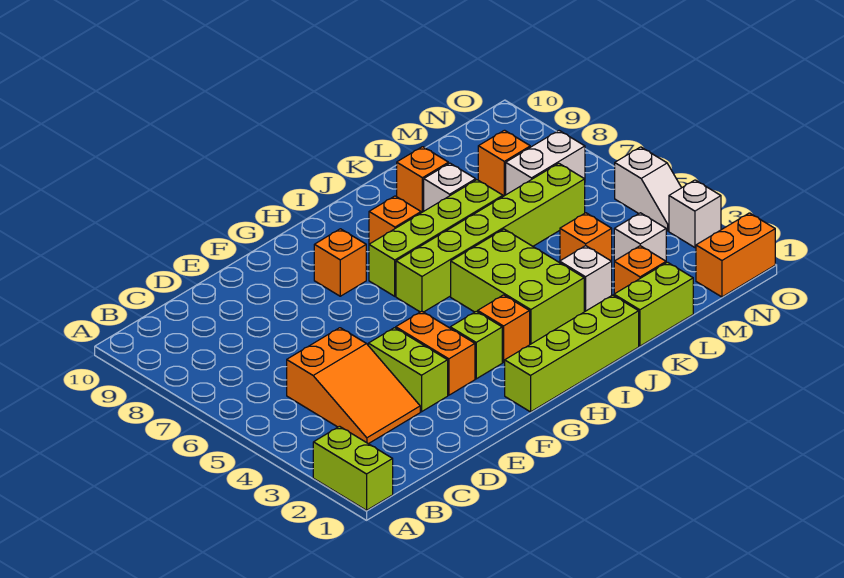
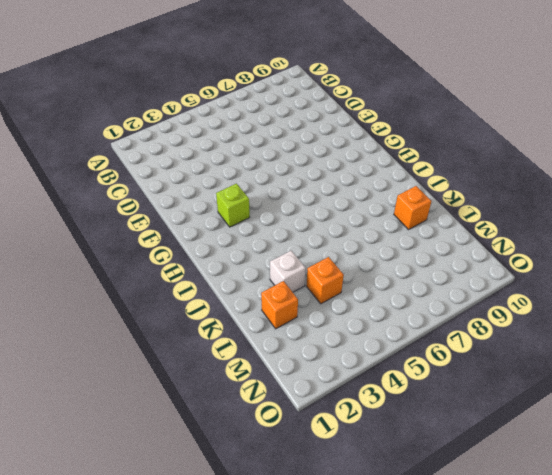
none -> lime brick A1:A2 level 1
none -> orange slope C3:D5 level 1 top 5
none -> lime brick E3:E4 level 1

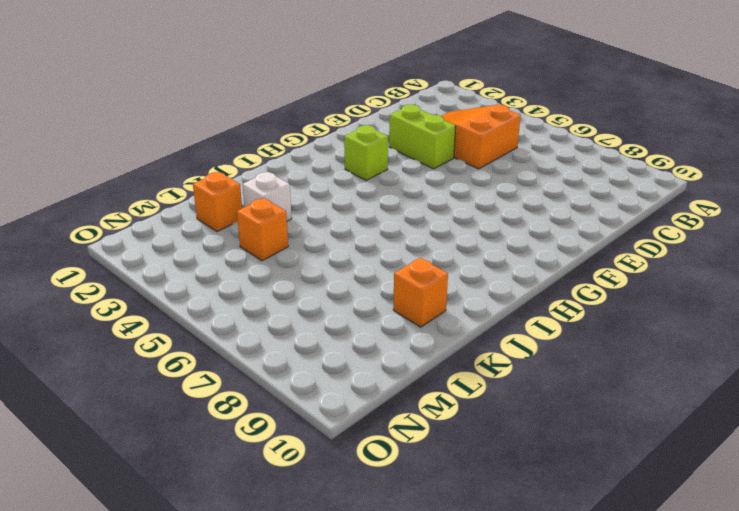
none -> lime brick A1:A2 level 1
none -> orange brick F3:F4 level 1
none -> lime brick G1:J1 level 1

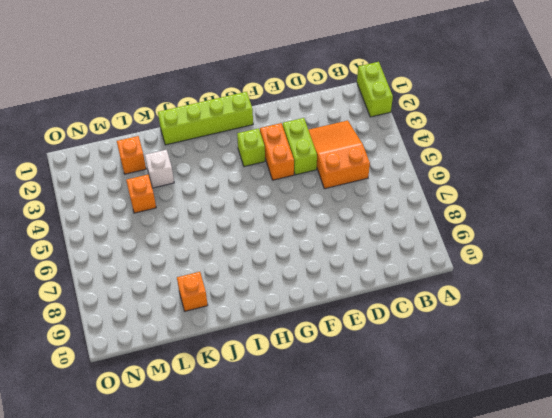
none -> orange brick G8 level 1
none -> orange brick H3 level 1
none -> lime brick H6:M6 level 1

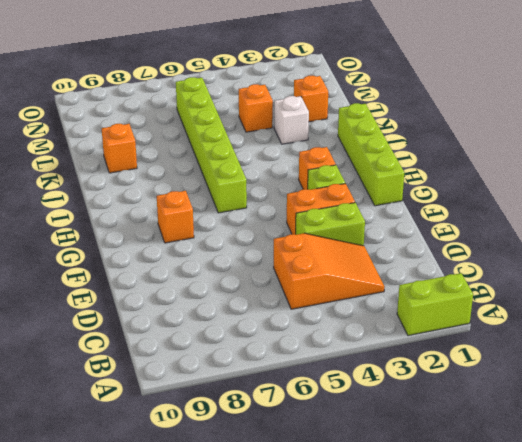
none -> lime brick H7:K7 level 1
none -> lime brick I3:J5 level 1
none -> orange brick I8 level 1

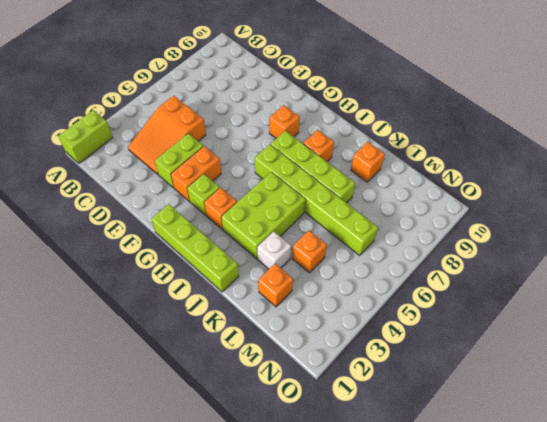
none -> lime brick K1:L1 level 1
none -> white brick K8 level 1
none -> white brick M3 level 1

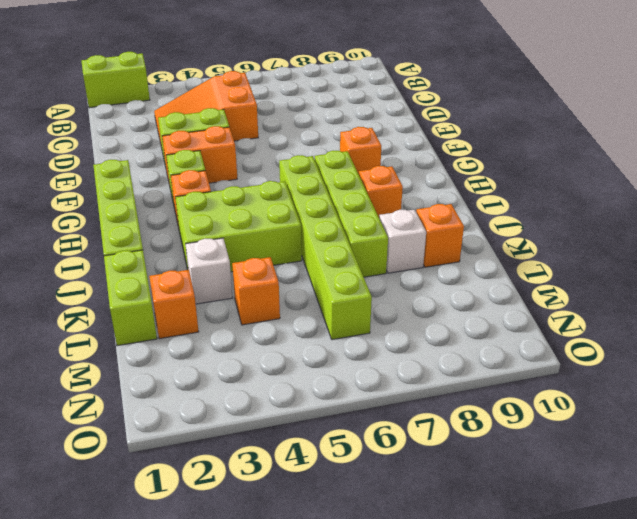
none -> white brick M3 level 1
none -> white brick M7:N7 level 1
none -> orange brick M8 level 1

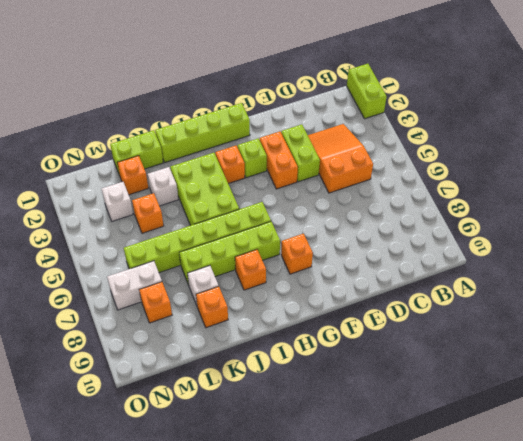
none -> orange brick N1:O1 level 1
none -> white brick O3 level 1
none -> white slope O4:O5 level 1 top 5

